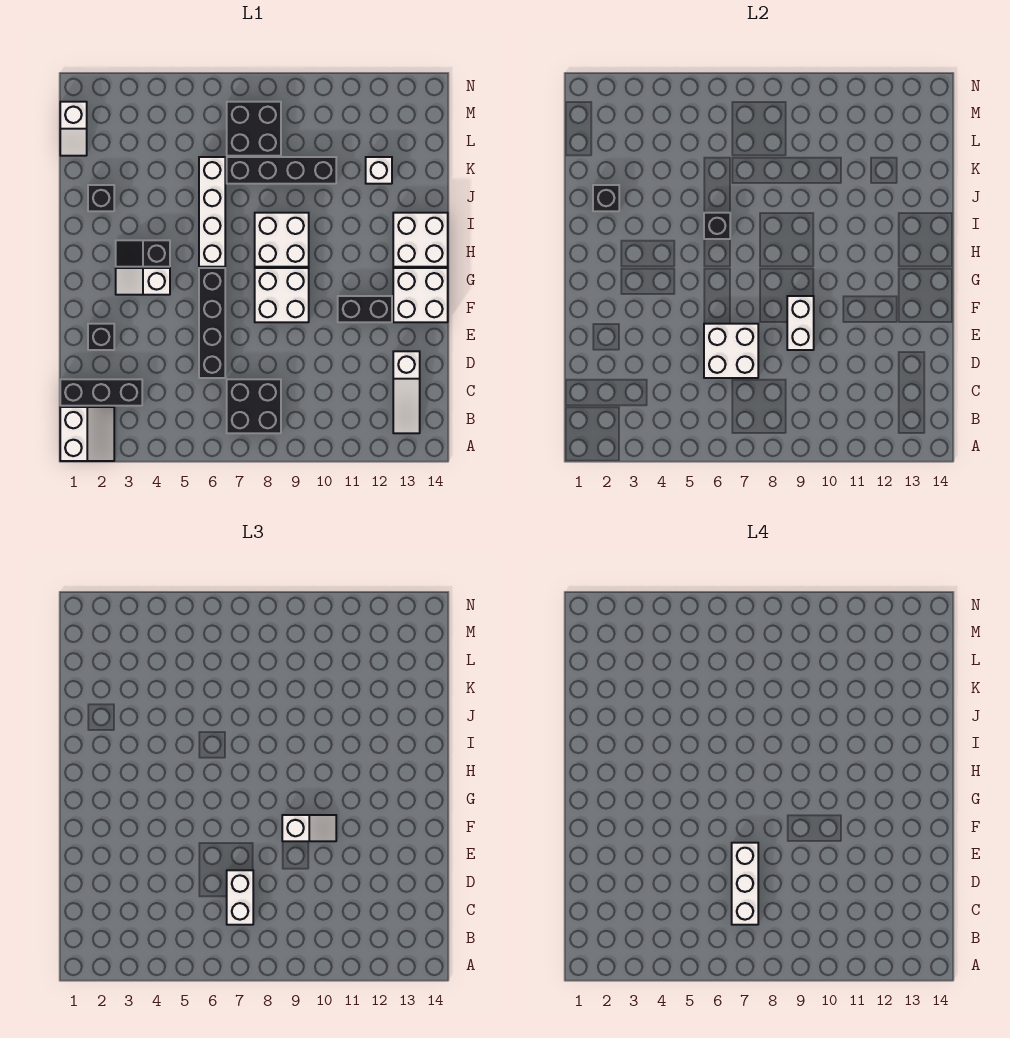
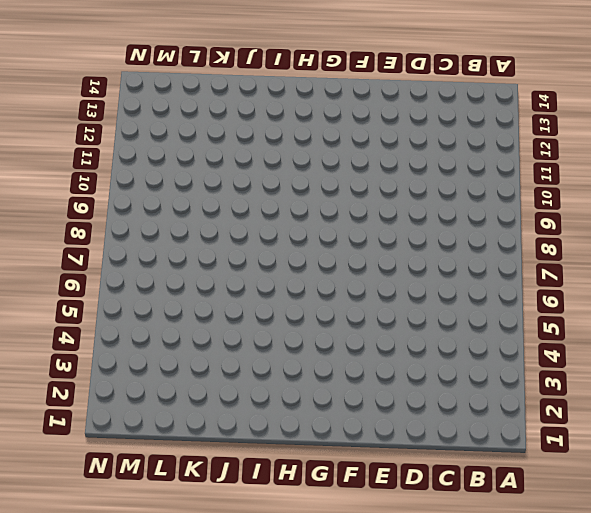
none -> white slope A1:B2 level 1 top 1
none -> black brick B7:C8 level 1
none -> white slope B13:D13 level 1 top D

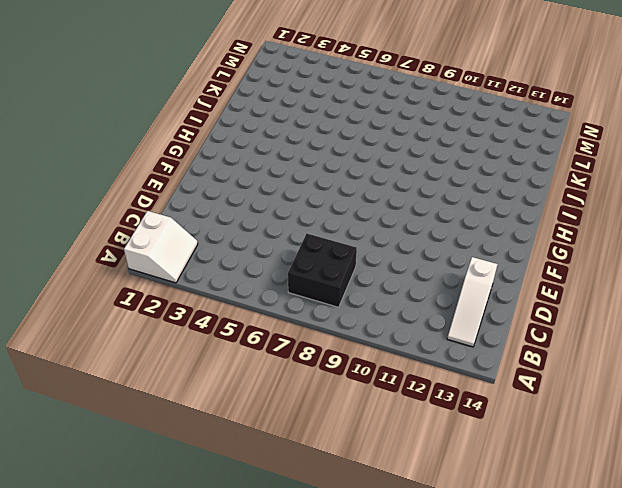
none -> black brick C1:C3 level 1
none -> black brick D6:G6 level 1
none -> black brick E2 level 1

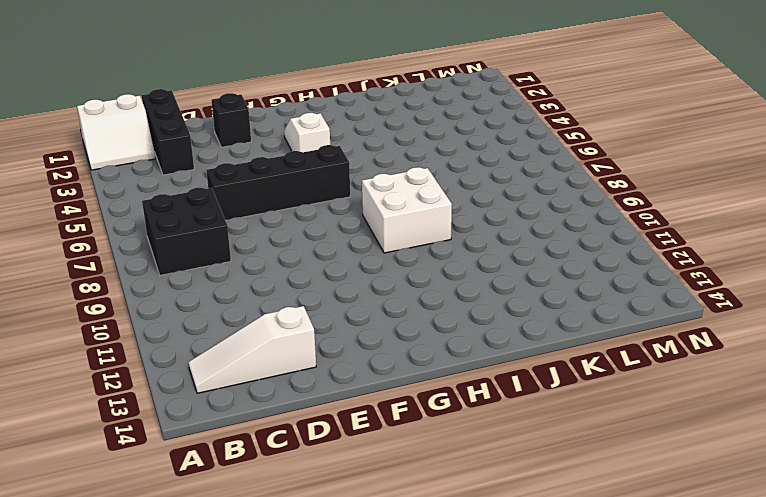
none -> white brick F8:G9 level 1
none -> black brick F11:F12 level 1
none -> white brick F13:G14 level 1

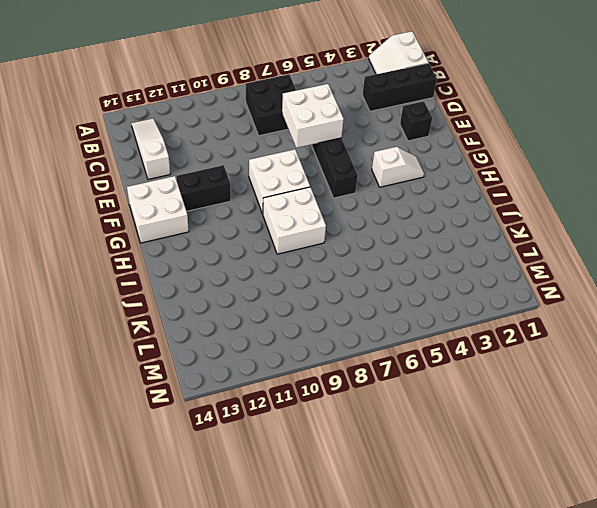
none -> black slope H3:H4 level 1 top 4
none -> white brick H6:K6 level 1
none -> white brick H13:I14 level 1

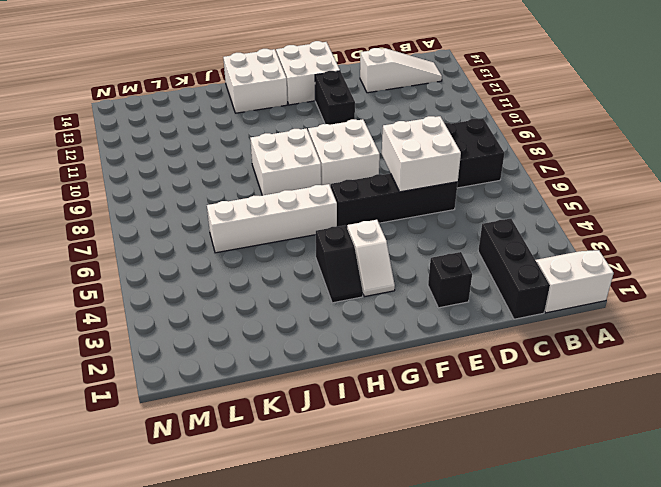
none -> black brick J2 level 1
none -> black brick K7:K10 level 1
none -> white brick K12 level 1

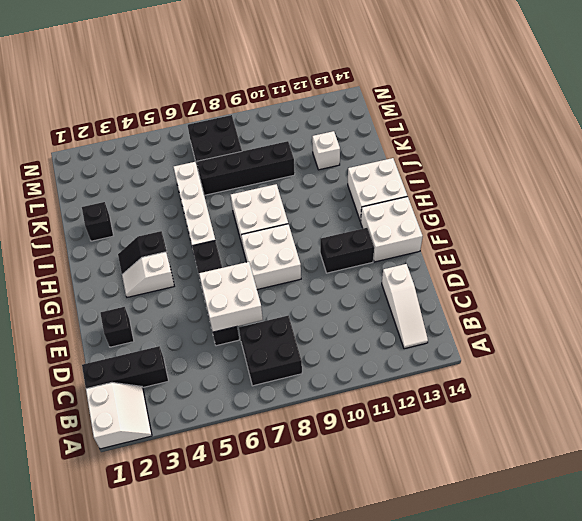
none -> white slope L1:M1 level 1 top M
none -> white brick E9:F9 level 2
none -> black brick I6 level 2

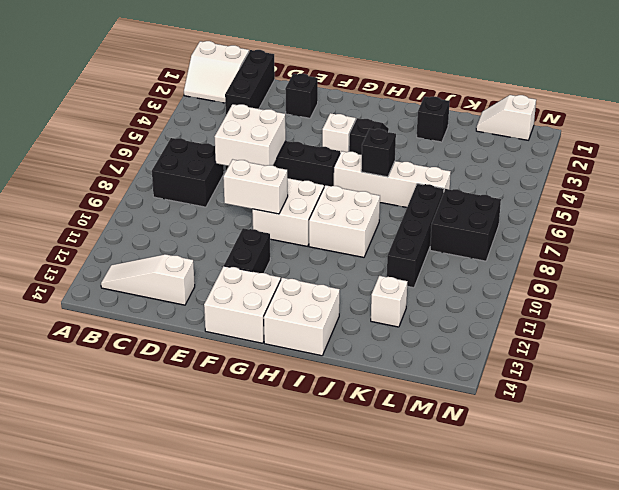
none -> black brick J2 level 2
none -> white brick C7:D7 level 3
none -> white slope F9:F10 level 3 top 9

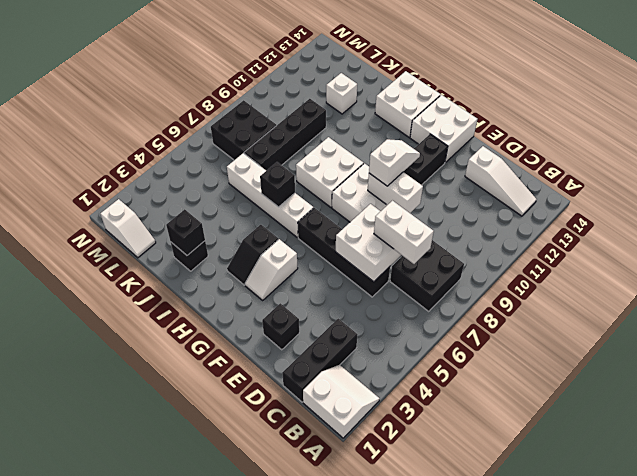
none -> white brick C7:E7 level 4

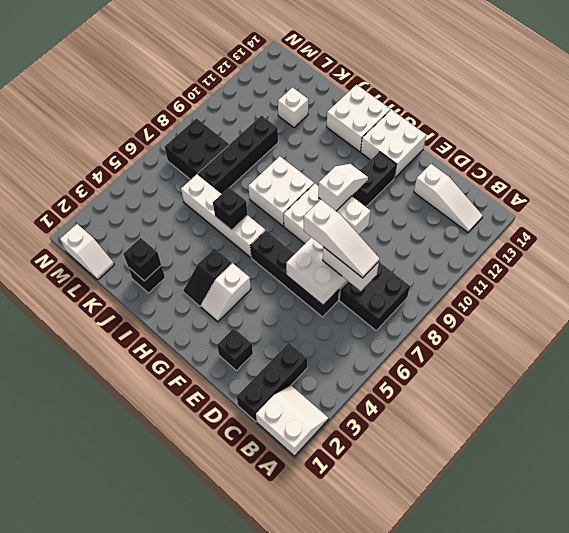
white slope C7:E7 level 4 top E -> white brick C7:E7 level 4

